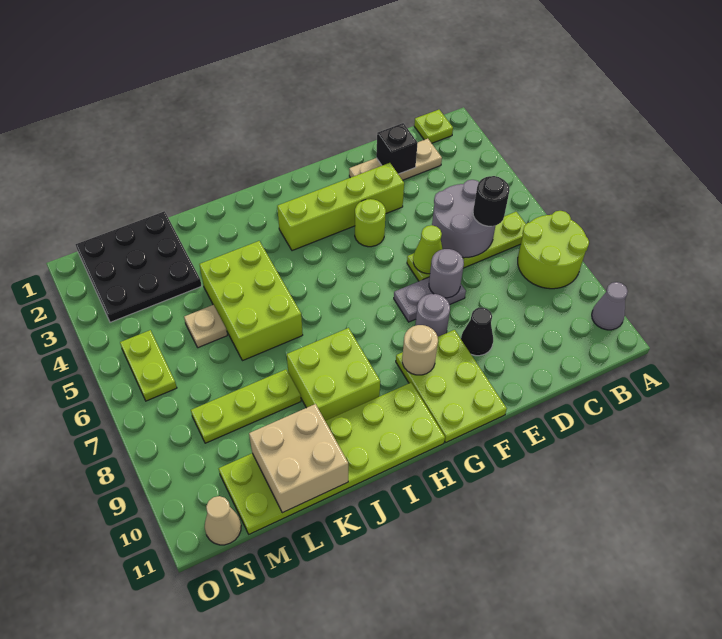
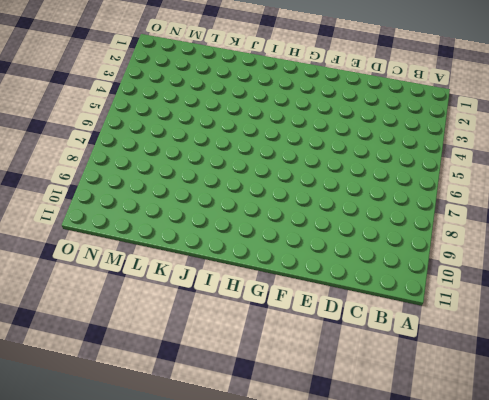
none -> lime round brick A7:B8 level 1
none -> grey cone A10 level 1
none -> lime plate B1 level 1

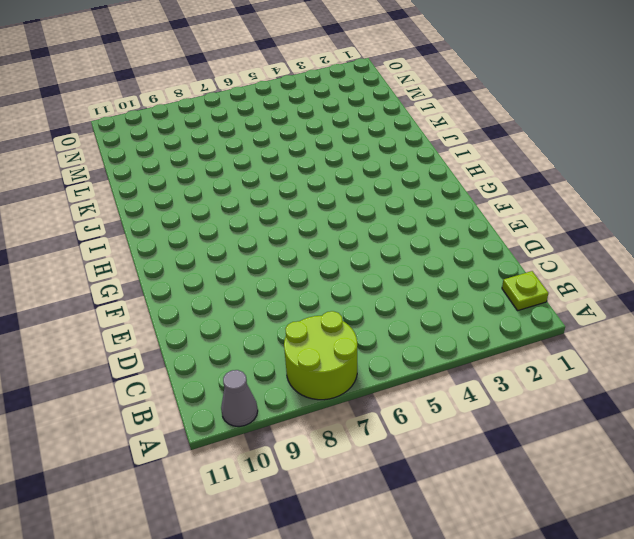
none -> lime plate B6:E6 level 1
none -> tan plate C2:E2 level 1
none -> lime brick E3:H3 level 1

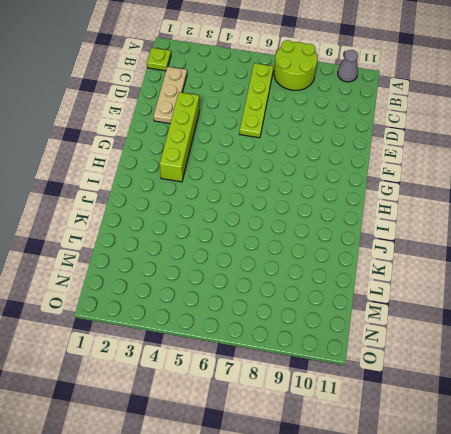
none -> grey plate E7:F7 level 1
none -> black cone E9 level 1
none -> lime round brick F4 level 1

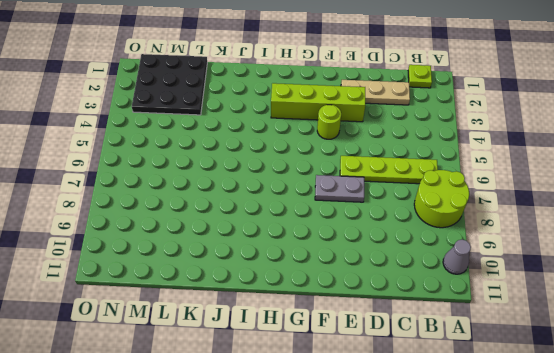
none -> black cone E9 level 1
none -> grey round brick F8 level 1
none -> lime plate F9:G11 level 1

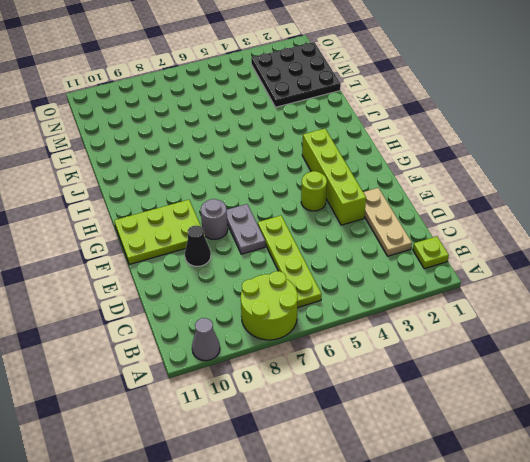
none -> lime plate H10:M11 level 1
none -> lime brick I8:J9 level 1
none -> lime brick J4:K6 level 1

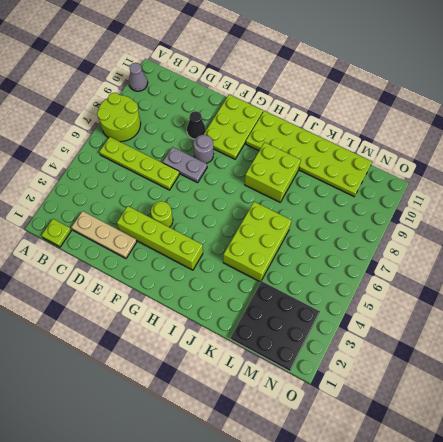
none -> lime plate K8:M8 level 1
none -> tan plate L5 level 1
none -> lime plate N5:N6 level 1

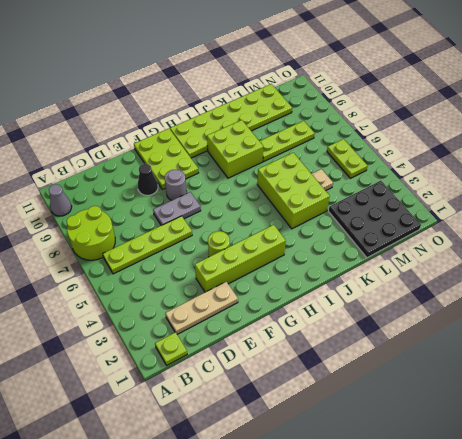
none -> tan cone N11 level 1
none -> grey round brick C5:D6 level 2
none -> black brick D2 level 2

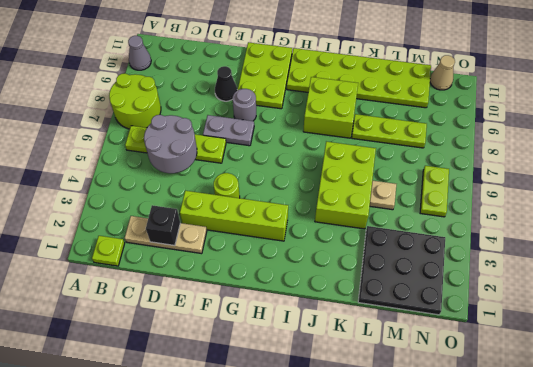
none -> lime cone E6 level 2
none -> grey round brick E7 level 2
none -> tan round brick G9 level 2

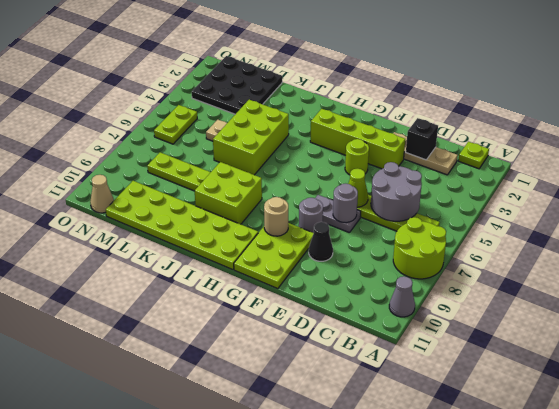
none -> tan brick K10:L11 level 2
none -> black round brick C6 level 3

